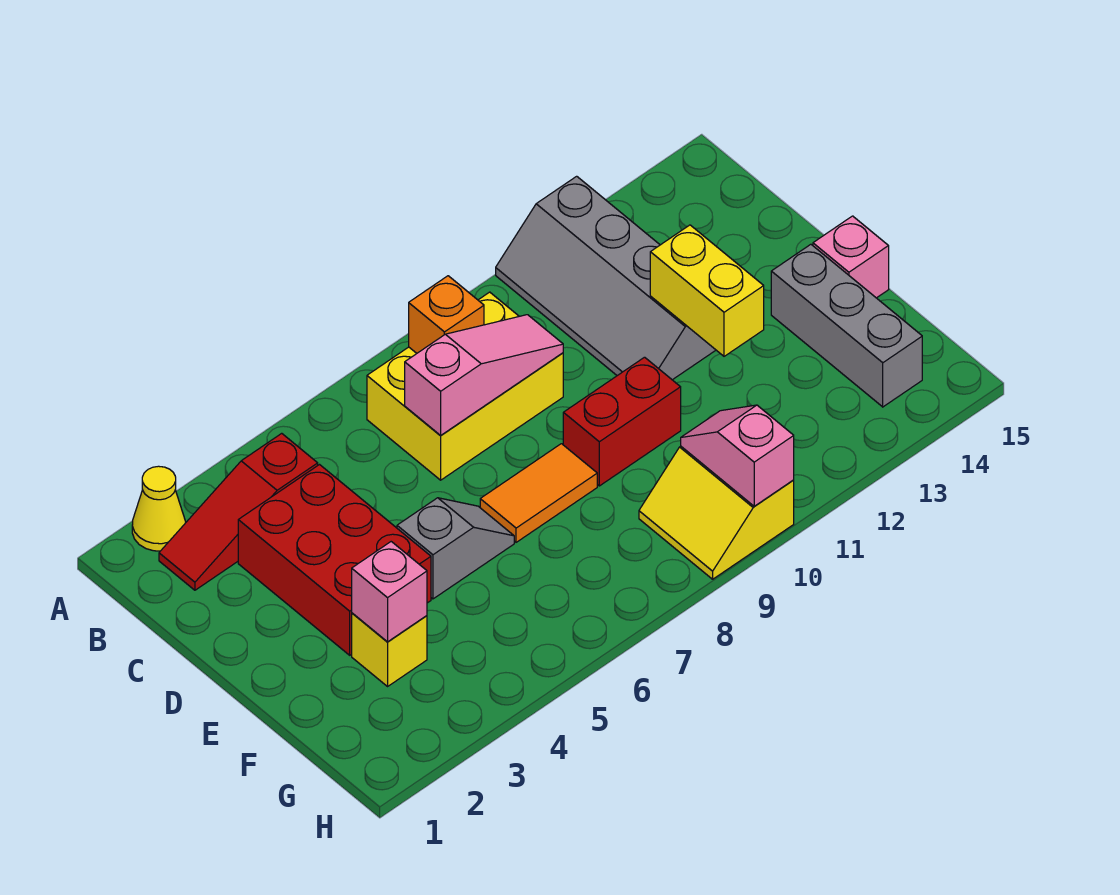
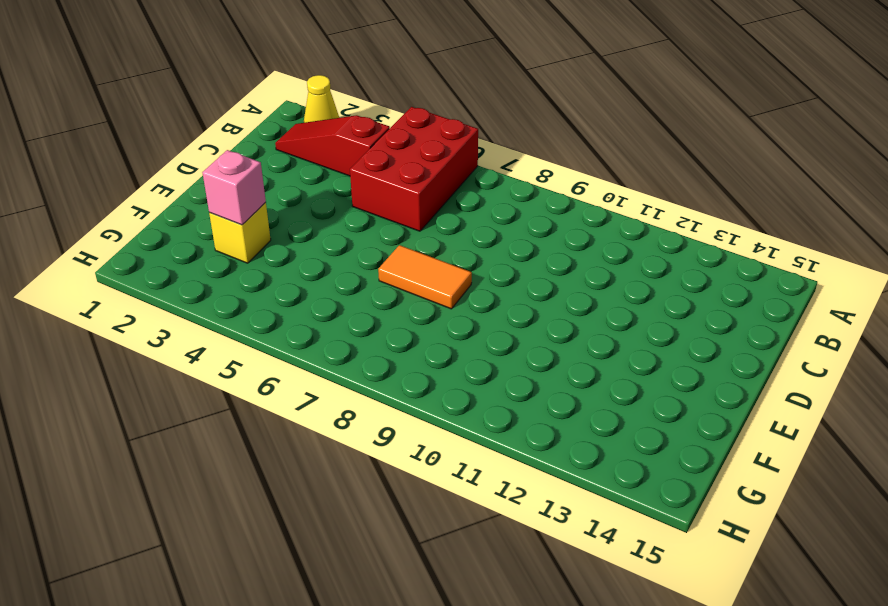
red brick A5:C6 level 1 -> red brick C3:E4 level 1
none -> grey slope A11:D12 level 1 top 12
none -> yellow brick B7:C9 level 1
none -> grey slope E5:E6 level 1 top 5

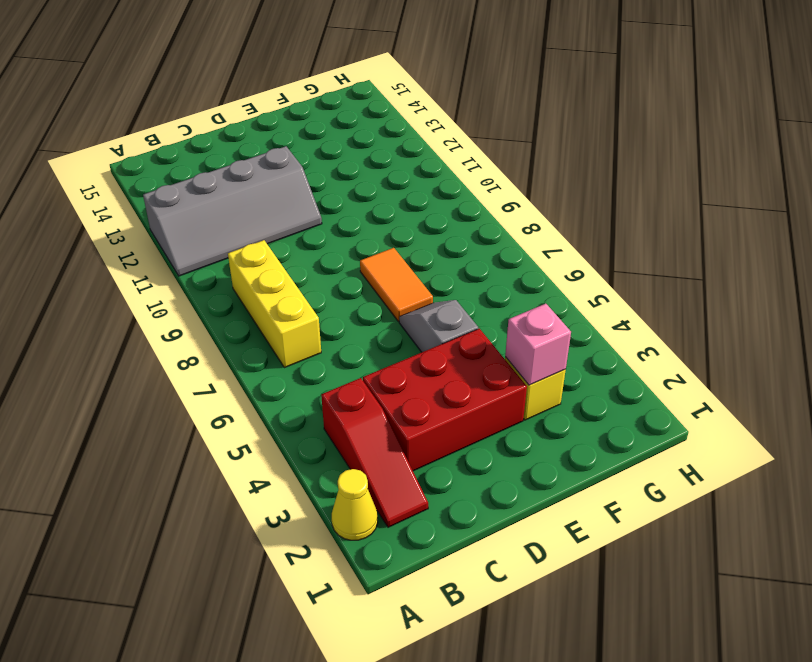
yellow brick B7:B9 level 1 -> yellow brick B7:C9 level 1
none -> red brick E9:E10 level 1
none -> grey brick E14:G14 level 1
none -> pink brick E15 level 1

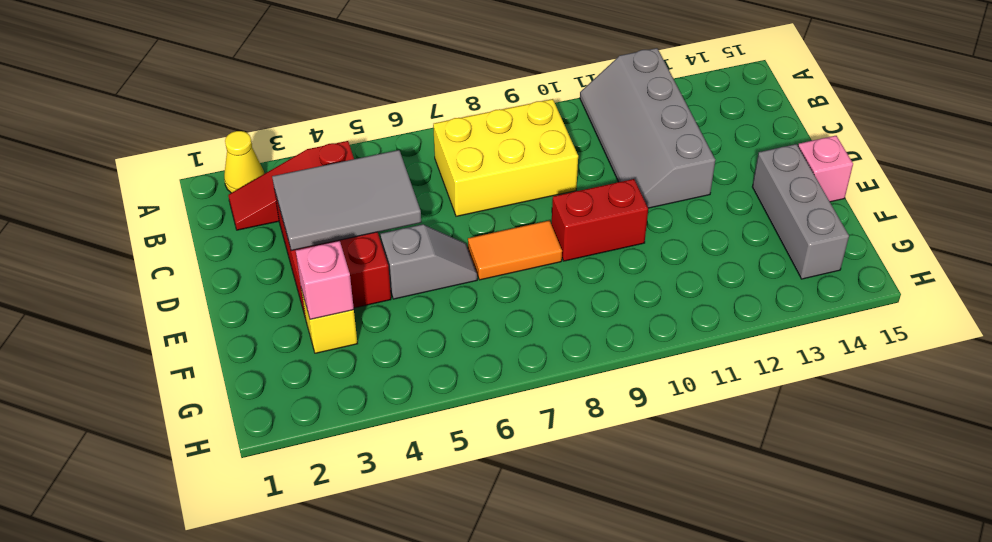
grey tile C3:D5 level 2 -> none
none -> yellow slope G9:H10 level 1 top 10
none -> orange brick B8 level 2
none -> pink slope C7:C9 level 2 top 7

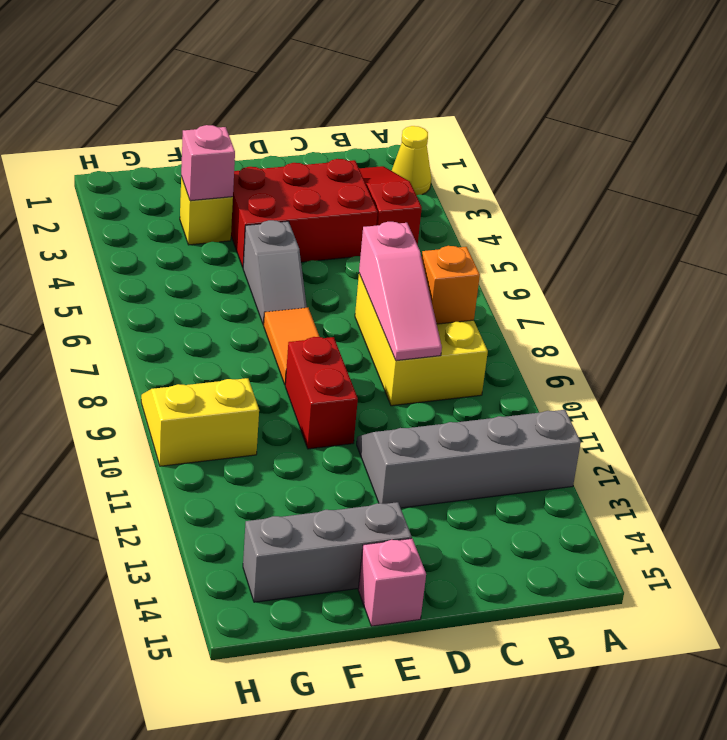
none -> yellow brick D12:E12 level 2
none -> pink slope G10:H10 level 2 top H

